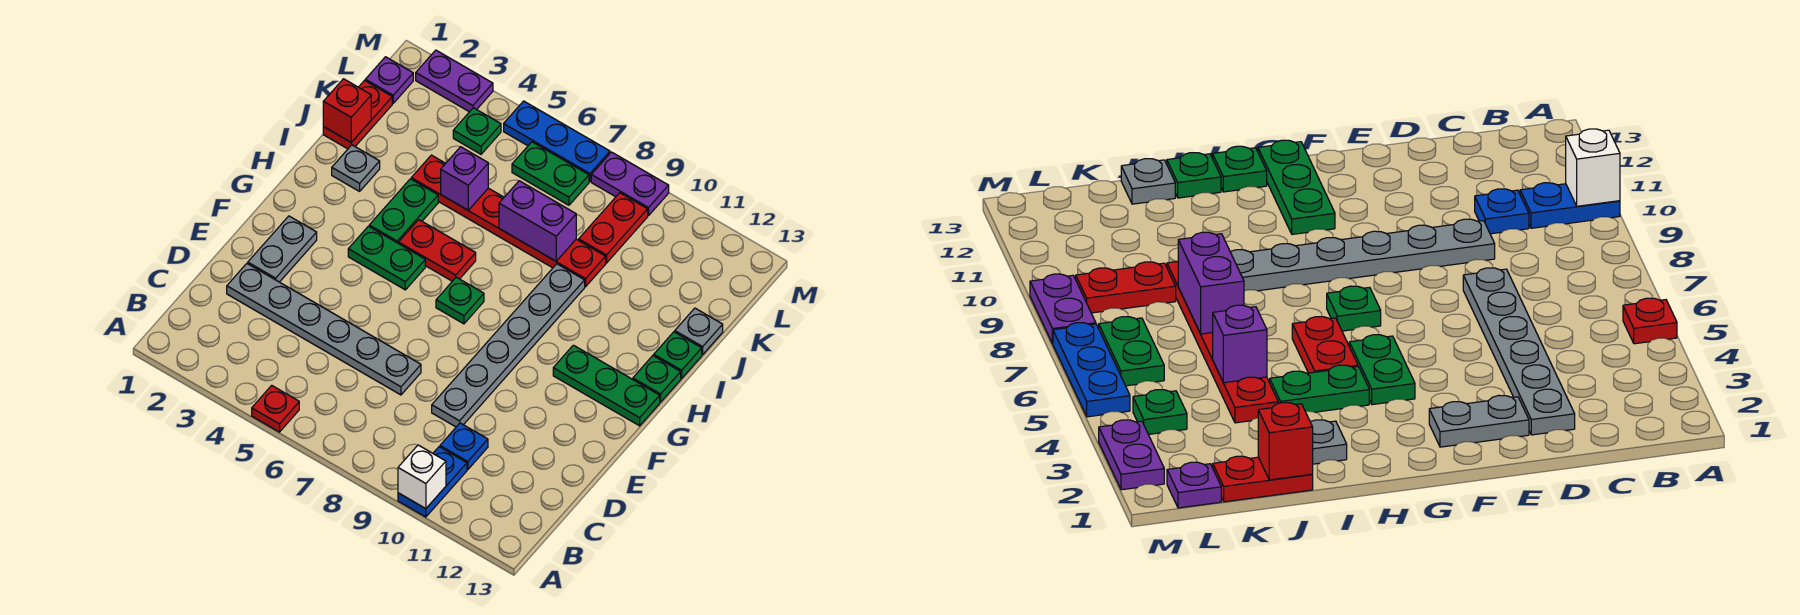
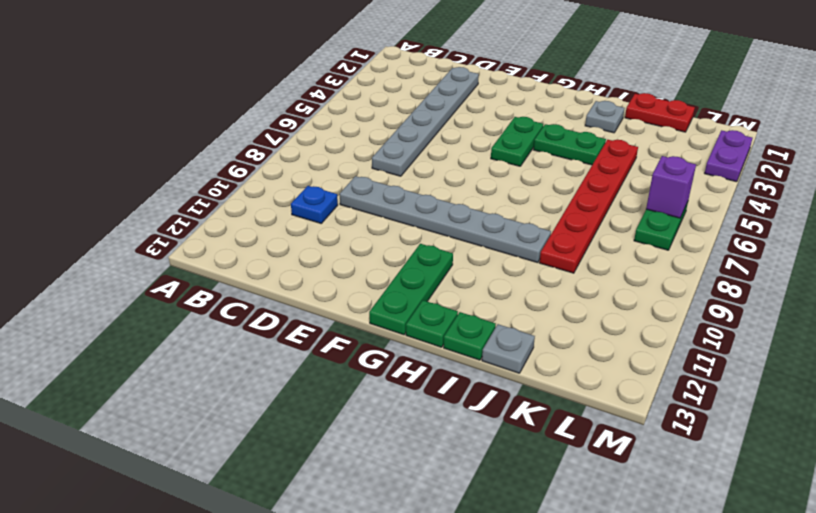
purple brick L6 level 2 -> purple brick J5 level 2
none -> red plate A5 level 1
none -> blue plate A10:B10 level 1
none -> grey plate E2:F2 level 1

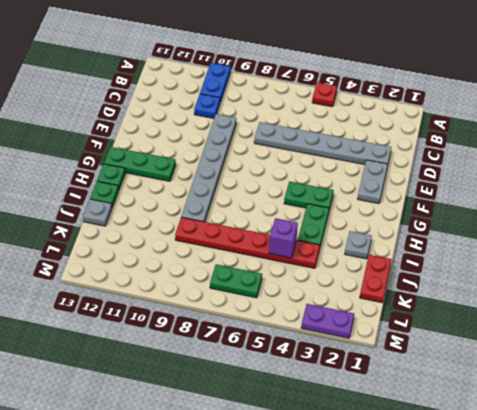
none -> green plate G7 level 1
none -> red plate H5:H6 level 1
none -> red plate K9:L9 level 1

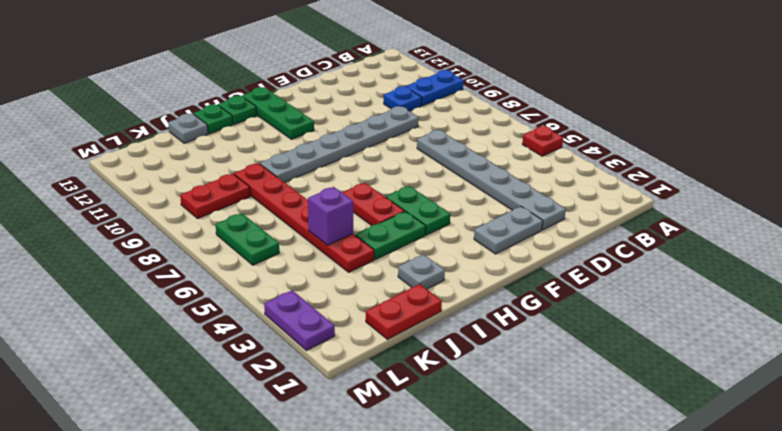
none -> green plate G7 level 1
none -> purple plate L1 level 1
none -> green plate L4 level 1

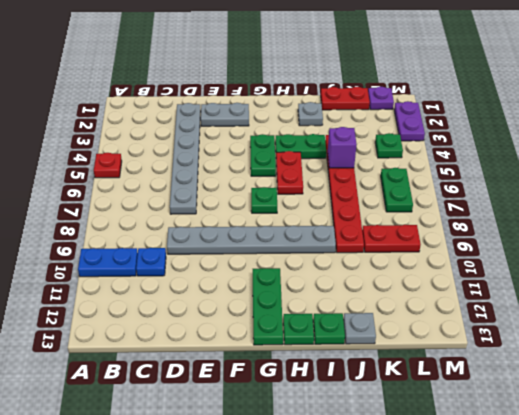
none -> blue plate M5:M7 level 1
none -> purple plate M8:M9 level 1
none -> white brick A10 level 2

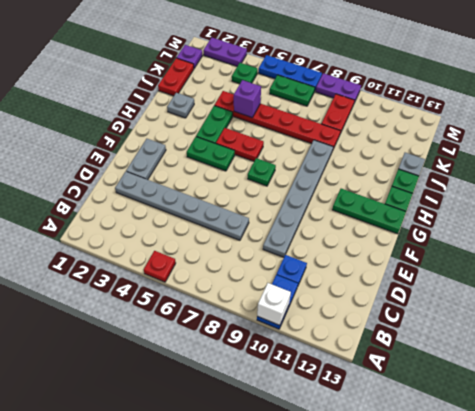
none -> red brick J1 level 2
none -> purple brick J7:J8 level 2

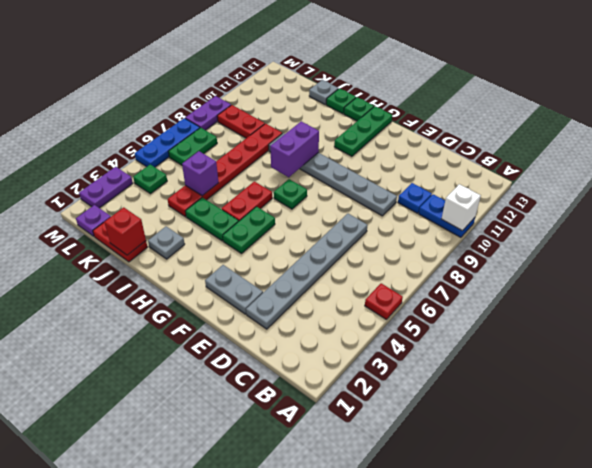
purple brick H8:H9 level 2 -> purple brick J7:J8 level 2

